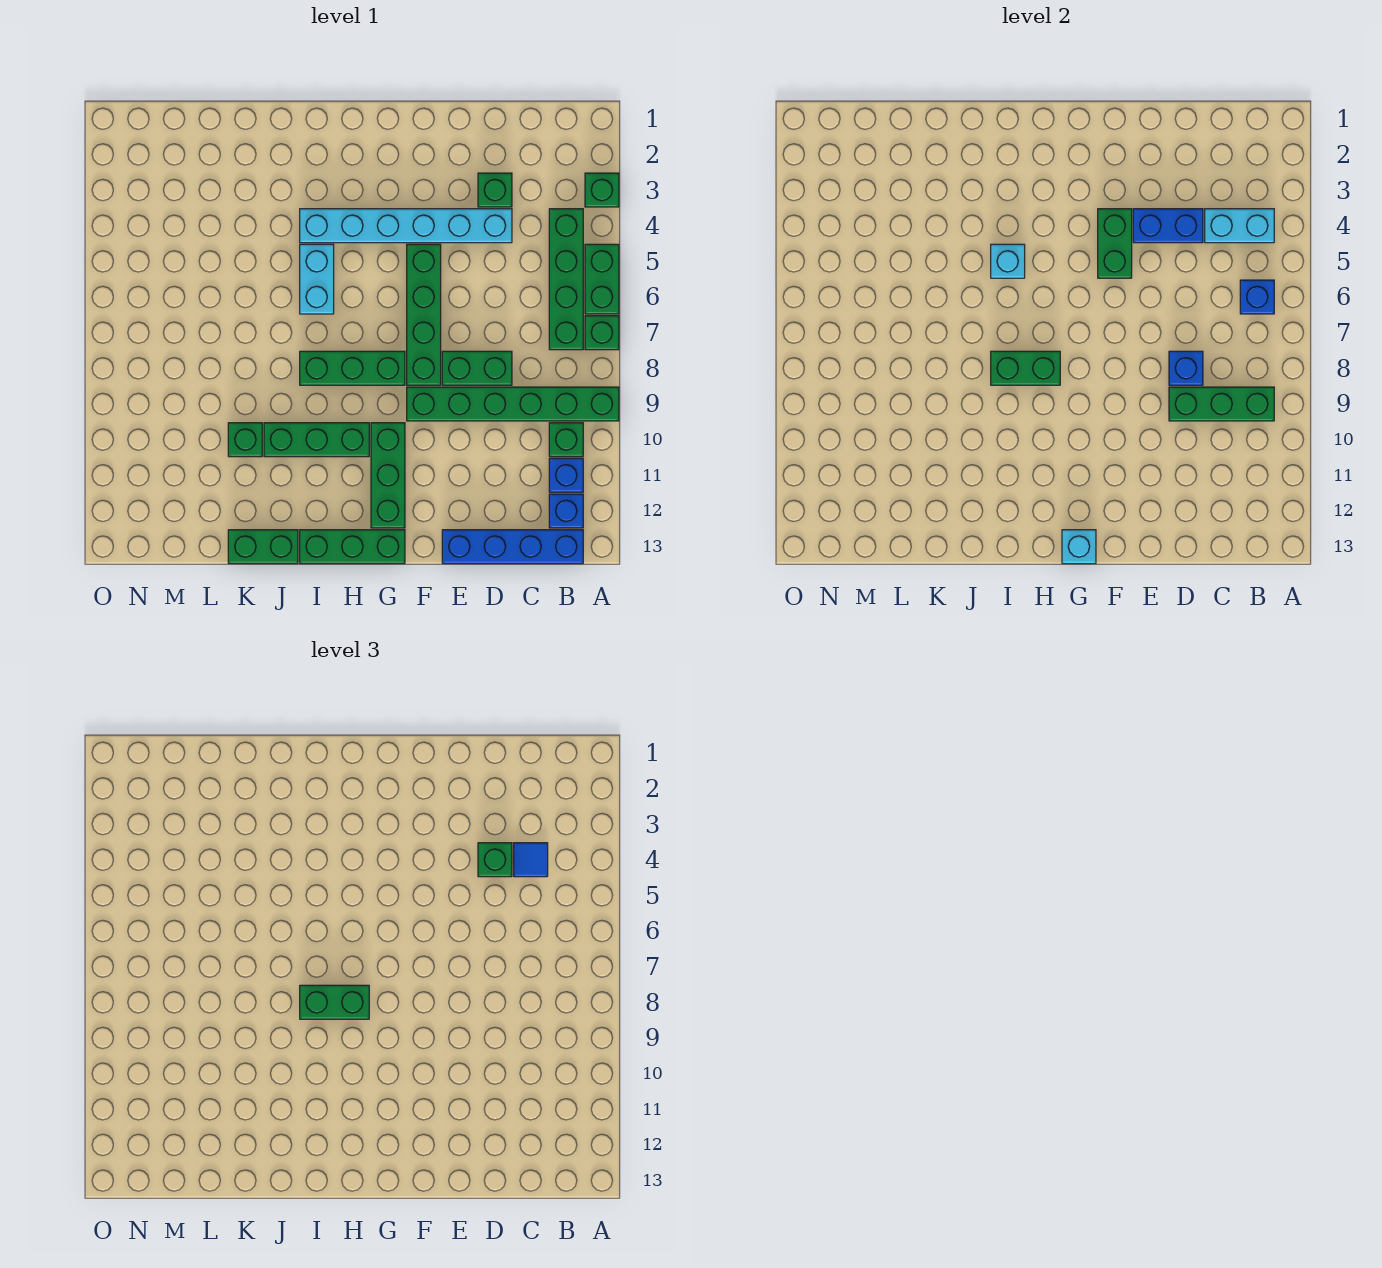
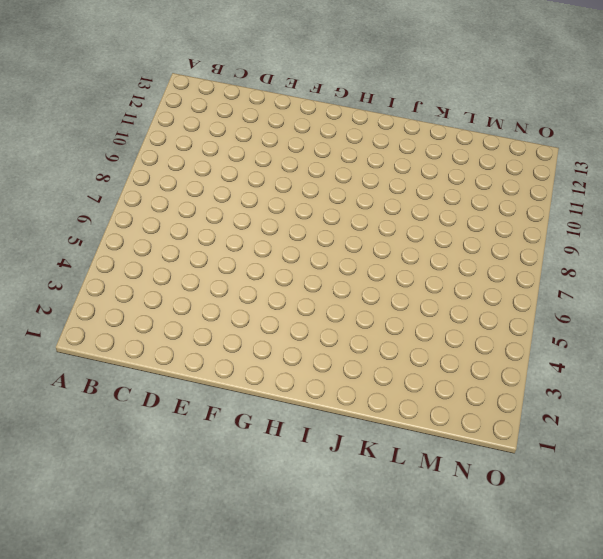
none -> green brick A3 level 1
none -> green brick A5:A6 level 1
none -> green brick A7 level 1
none -> green brick A9:F9 level 1

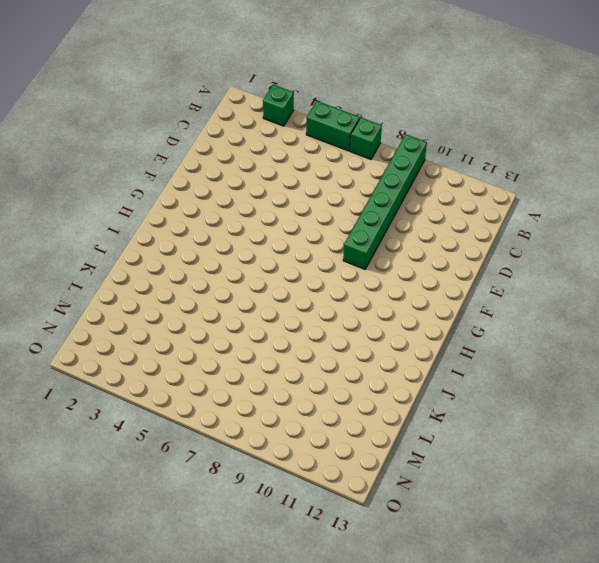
none -> green brick B4:B7 level 1
none -> green brick B10 level 1
none -> blue brick B11 level 1
none -> blue brick B12 level 1

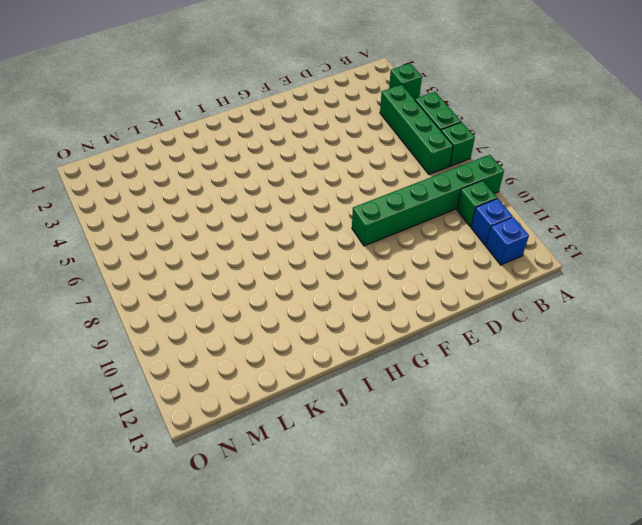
none -> blue brick B13:E13 level 1
none -> green brick D3 level 1
none -> cyan brick D4:I4 level 1
none -> green brick D8:E8 level 1

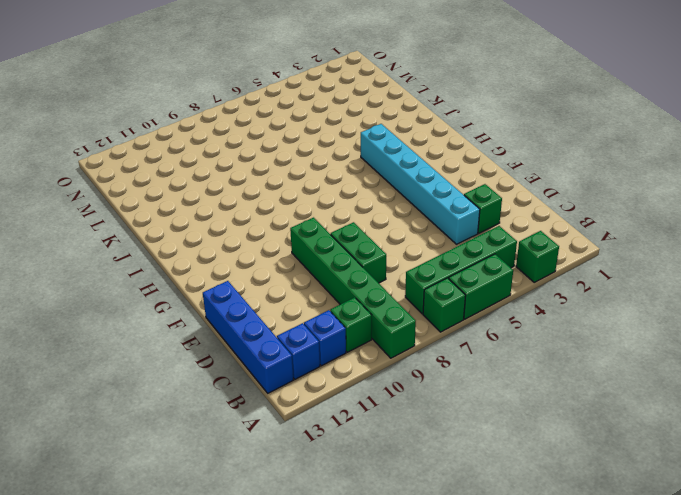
none -> green brick F5:F8 level 1
none -> green brick G8:I8 level 1
none -> green brick G10:G12 level 1
none -> green brick G13:I13 level 1

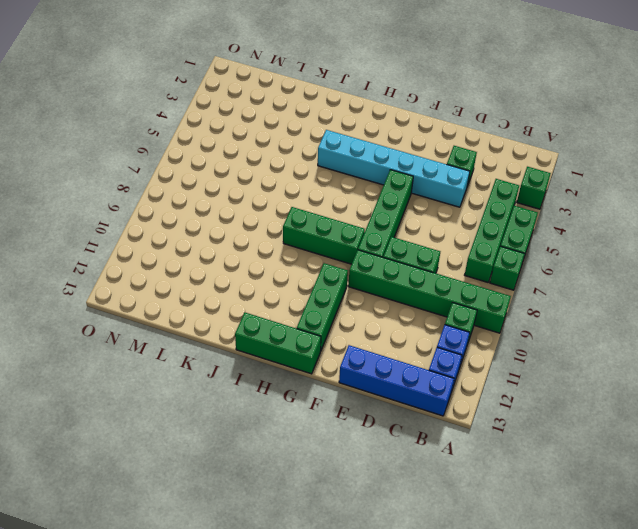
none -> green brick H10:J10 level 1
none -> cyan brick I5:I6 level 1
none -> green brick J13:K13 level 1
none -> green brick K10 level 1

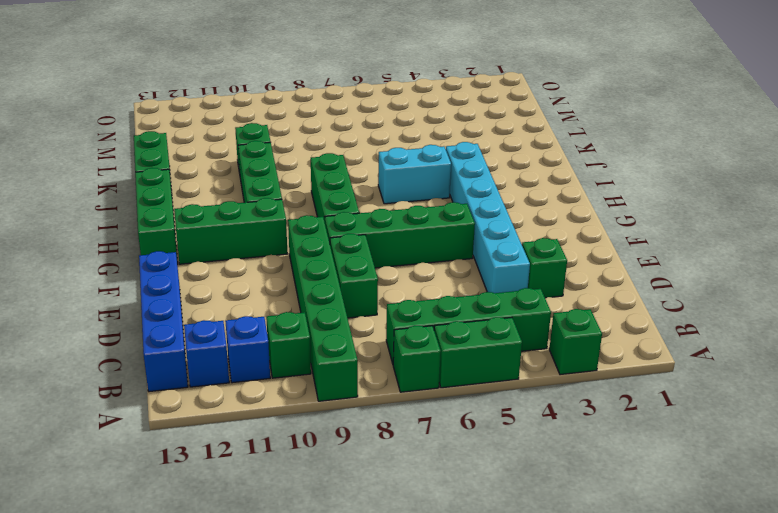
none -> cyan brick B4:C4 level 2
none -> blue brick B6 level 2
none -> green brick B9:D9 level 2
none -> blue brick D4:E4 level 2

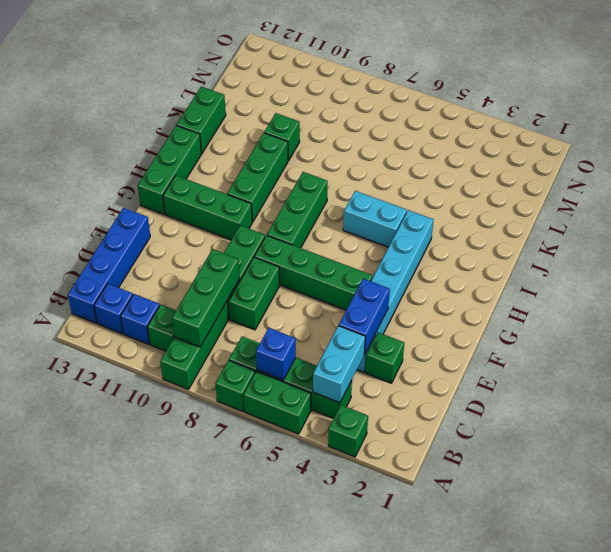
none -> blue brick D8 level 2
none -> green brick F4:F5 level 2
none -> cyan brick G13 level 2
none -> green brick H8:I8 level 2

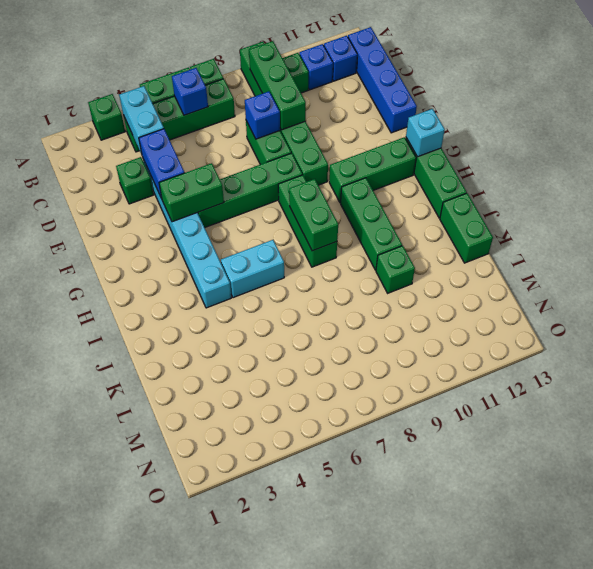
none -> cyan brick I5 level 2
none -> blue tile C4 level 3
none -> green brick D4 level 3
none -> green brick H8:I8 level 3

